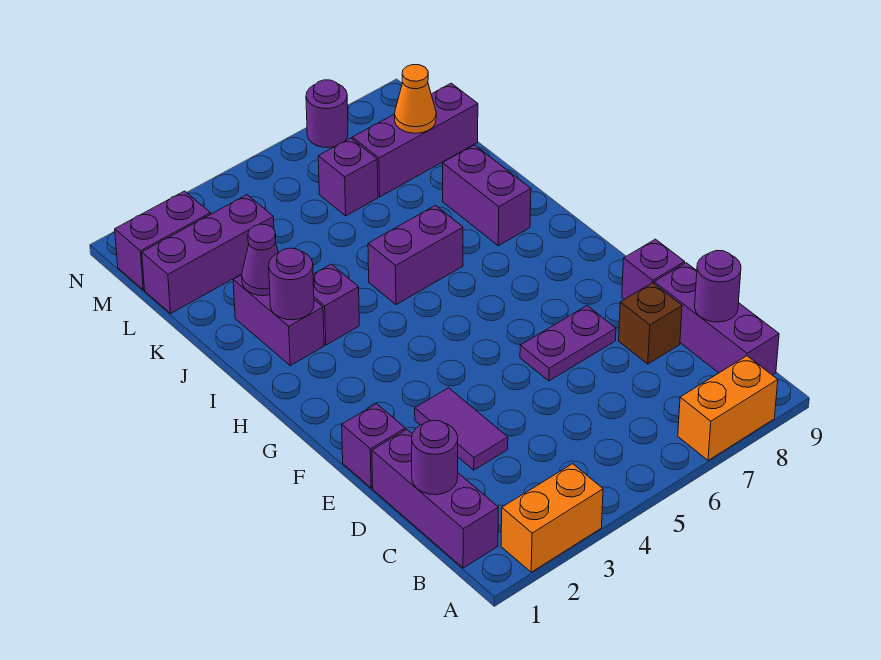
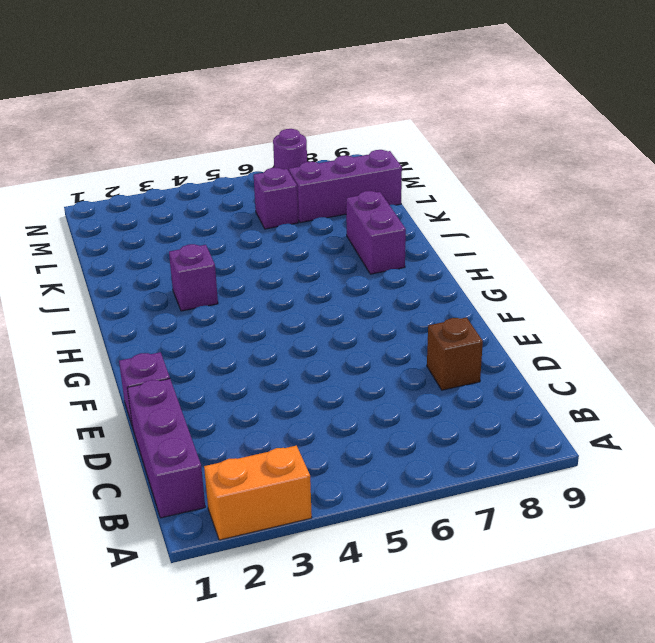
none -> orange brick A7:A8 level 1
none -> purple brick B9:D9 level 1
none -> purple tile D3:E3 level 1

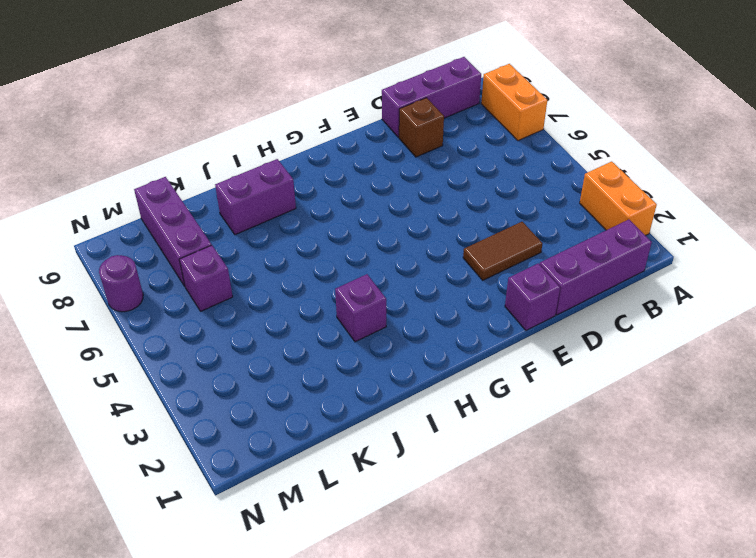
brown tile D3:E3 level 1 -> purple tile D3:E3 level 1
none -> purple plate E6:E7 level 1
none -> purple brick E9 level 1
none -> purple brick I2:J2 level 1

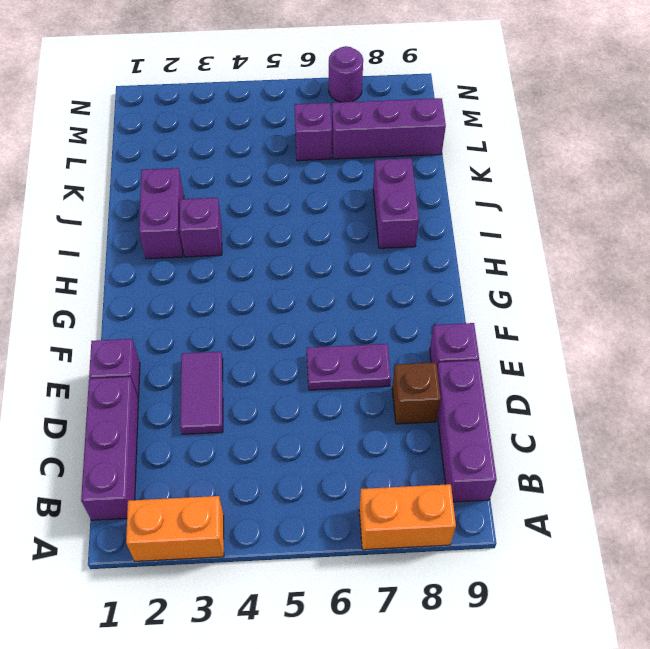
none -> purple brick I5:I6 level 1
none -> purple brick L1:L3 level 1
none -> purple brick M1:M2 level 1

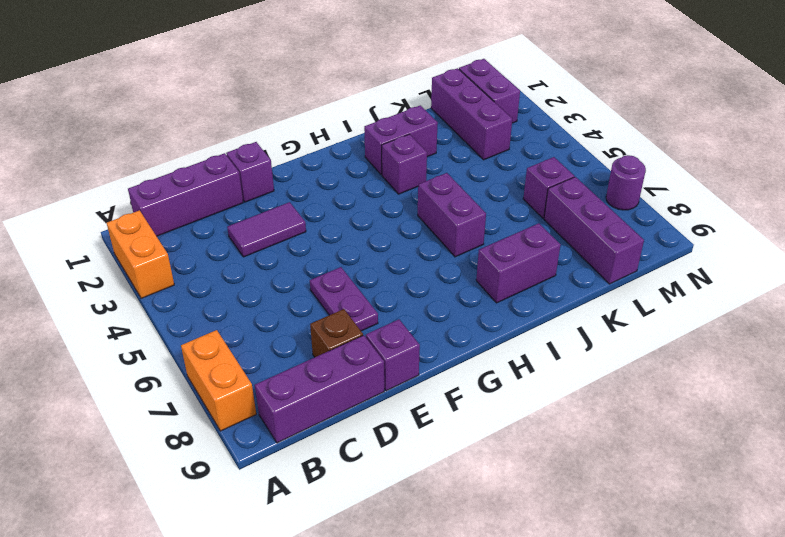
none -> purple round brick C1 level 2
none -> purple round brick C9 level 2
none -> purple round brick I2 level 2

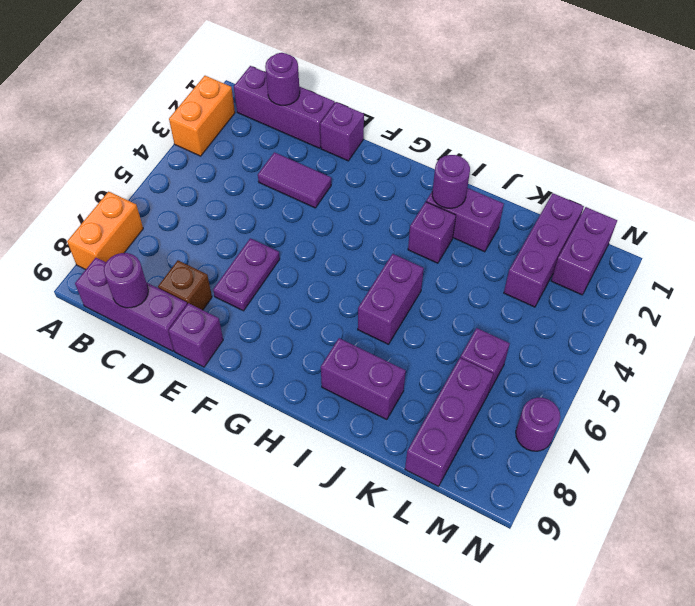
none -> purple cone J2 level 2
none -> orange cone L8 level 2

